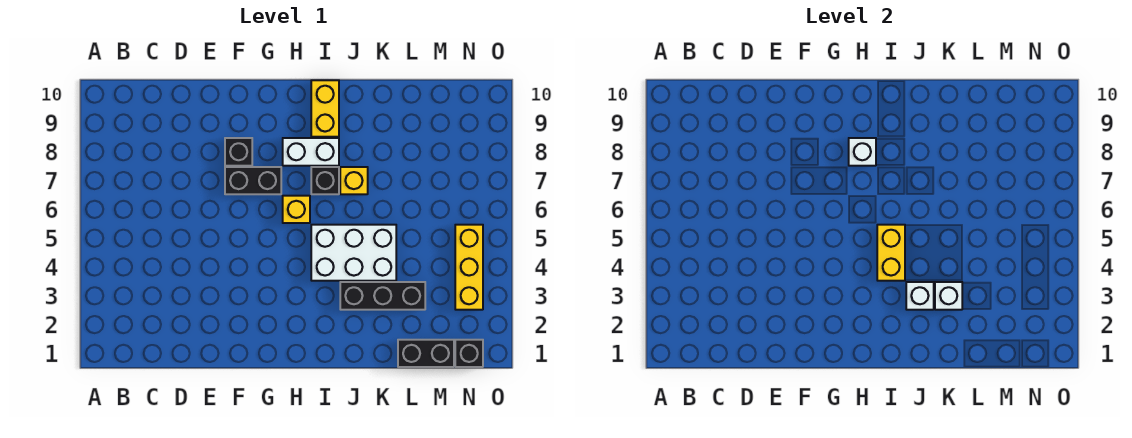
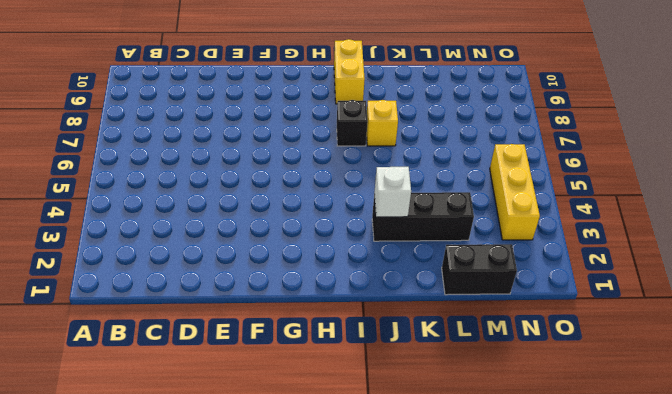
none -> black brick F7:G7 level 1
none -> black brick F8 level 1
none -> yellow brick H6 level 1

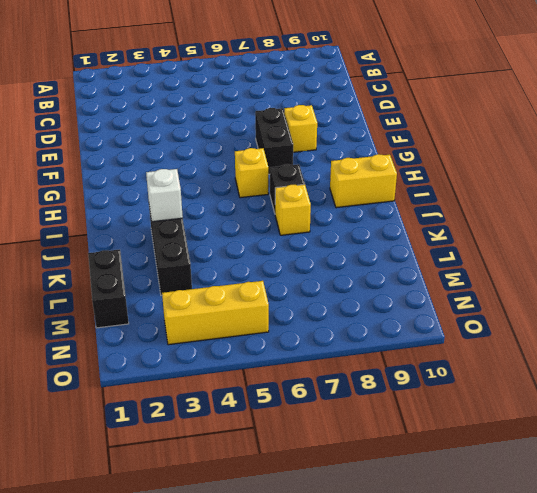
yellow brick F8 level 1 -> black brick F8 level 1
none -> white brick H8:I8 level 1
none -> white brick I4:K5 level 1
none -> black brick N1 level 1

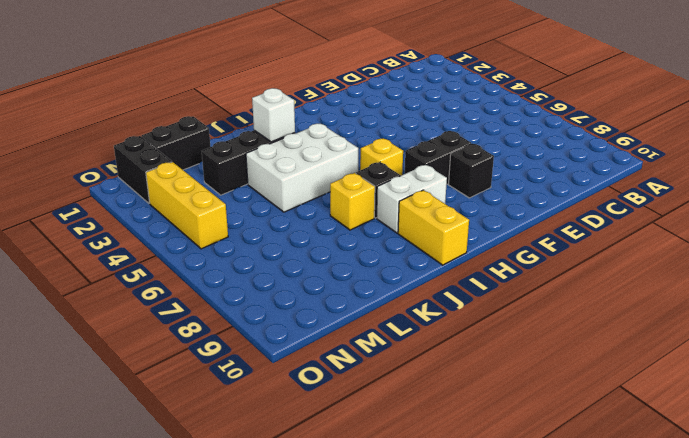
black brick N1:N2 level 1 -> black brick N1 level 1
none -> white brick H8 level 2
none -> yellow brick I4:I5 level 2
none -> white brick K3 level 2

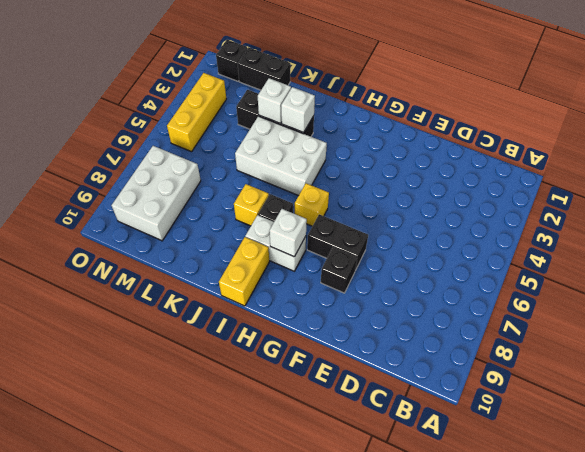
white brick M7:N9 level 1 -> none
none -> yellow brick I4:I5 level 2

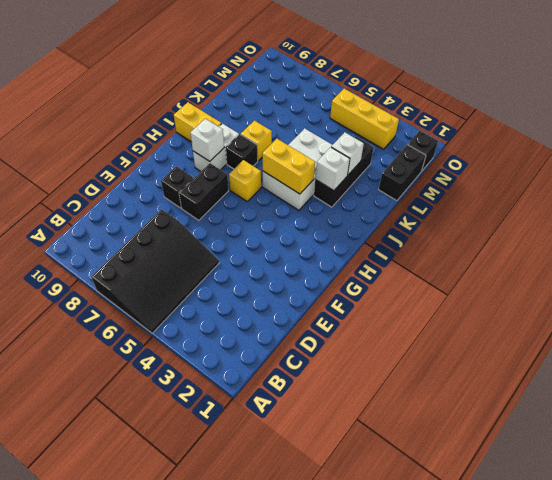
black slope A5:D7 level 1 top 7 -> none

